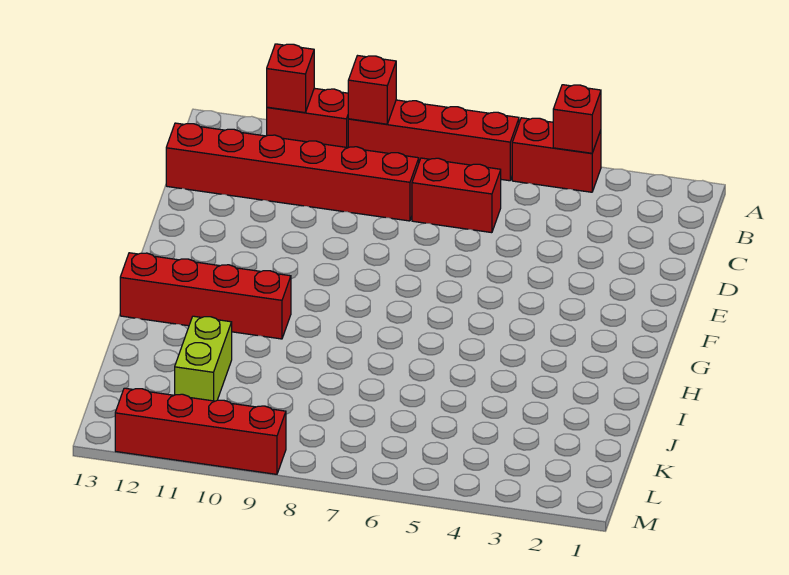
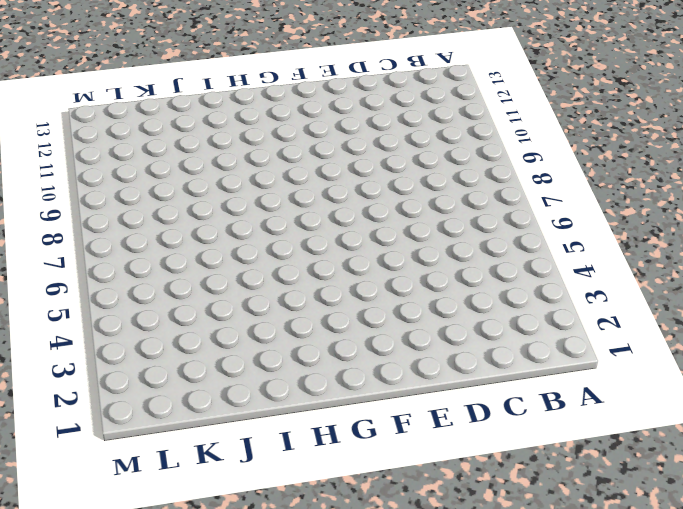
none -> red brick A4:A5 level 1
none -> red brick A6:A9 level 1

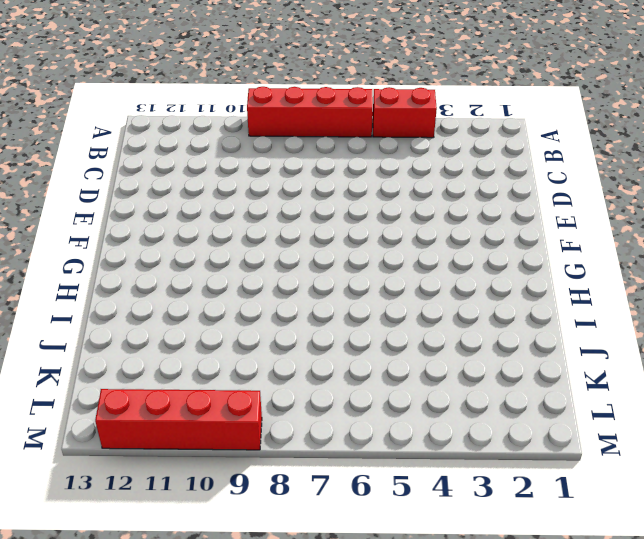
none -> red brick A10:A11 level 1
none -> red brick C6:C7 level 1

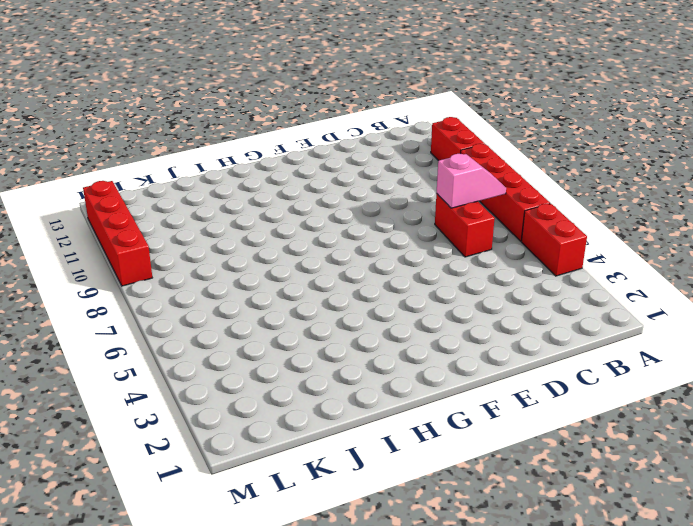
pink slope B7:C7 level 2 top C -> none
none -> red brick C8:C13 level 1
none -> red brick H10:H13 level 1

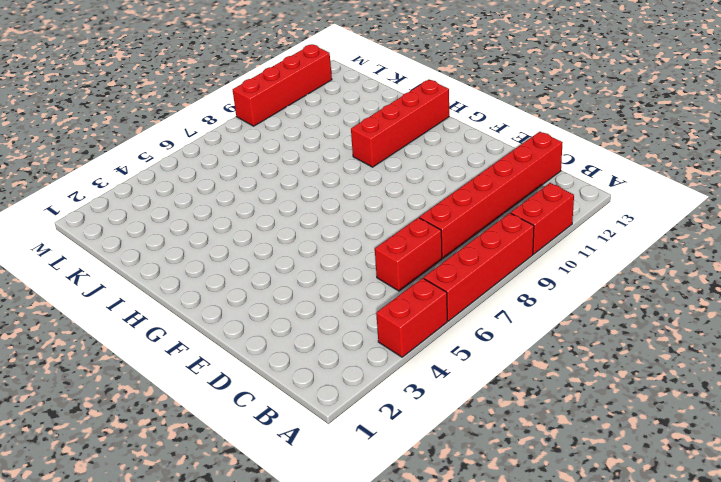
none -> lime brick J11:K11 level 1
none -> red brick A4 level 2

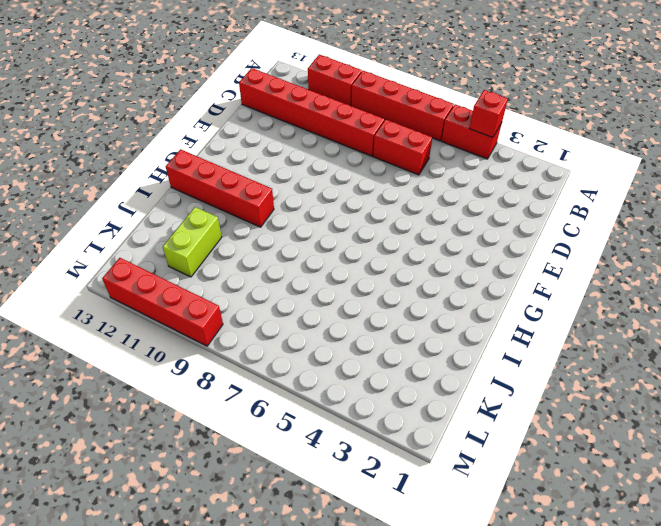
none -> red brick A9 level 2
none -> red brick A11 level 2

